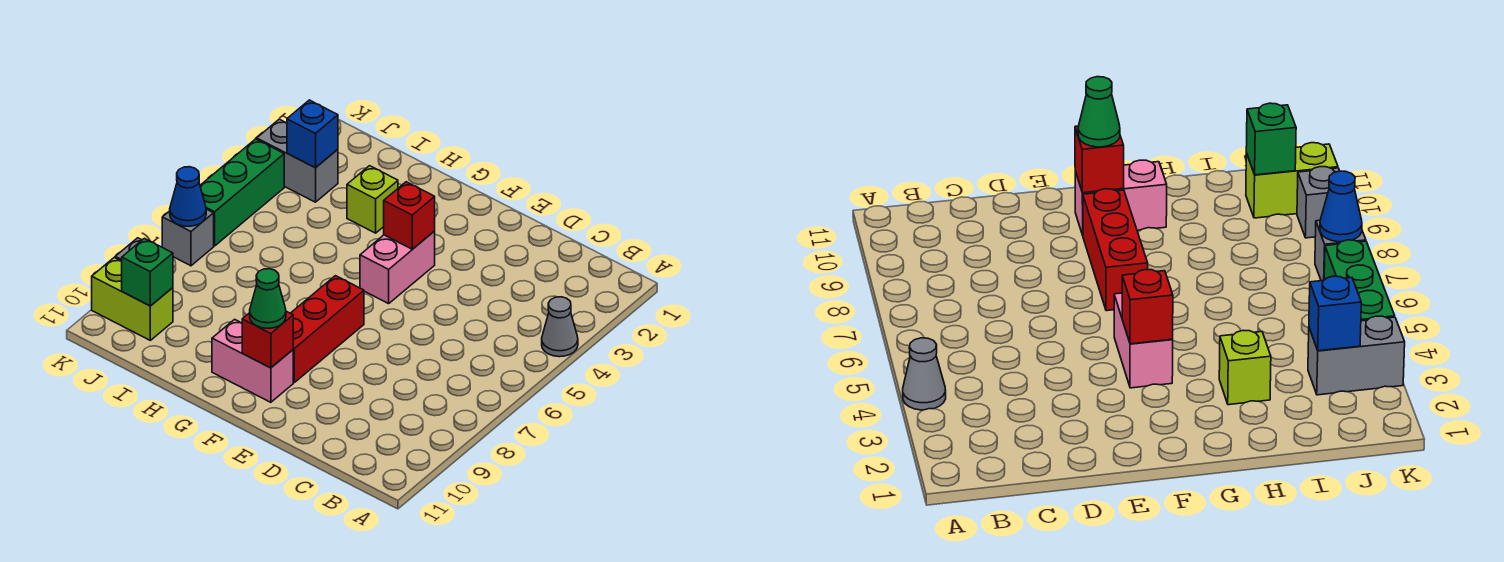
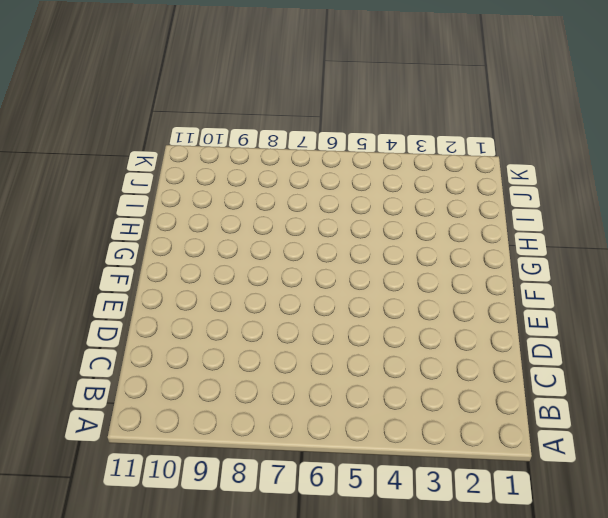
none -> grey cone A4 level 1
none -> pink brick F4:F5 level 1
none -> red brick F7:F9 level 1

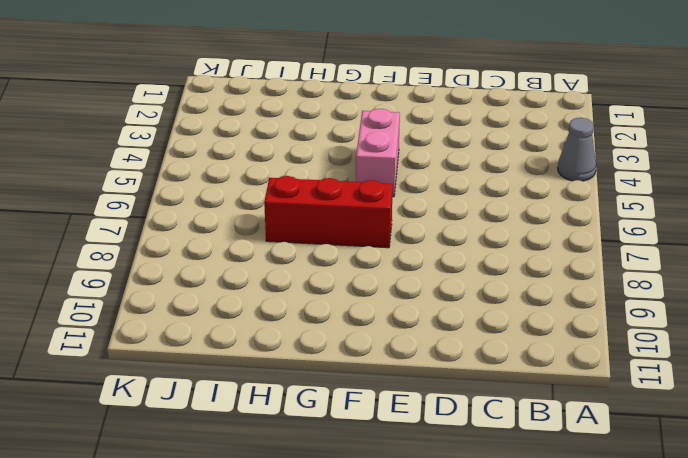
red brick F7:H7 level 1 -> red brick F7:F9 level 1
none -> pink brick F10:G10 level 1
none -> lime brick H3 level 1
none -> grey brick J3:K3 level 1

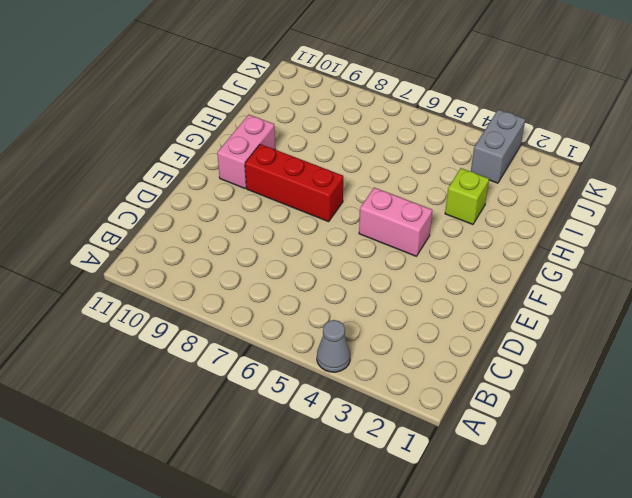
none -> lime brick J10:K10 level 1
none -> green brick K4:K6 level 1
none -> grey brick K7 level 1

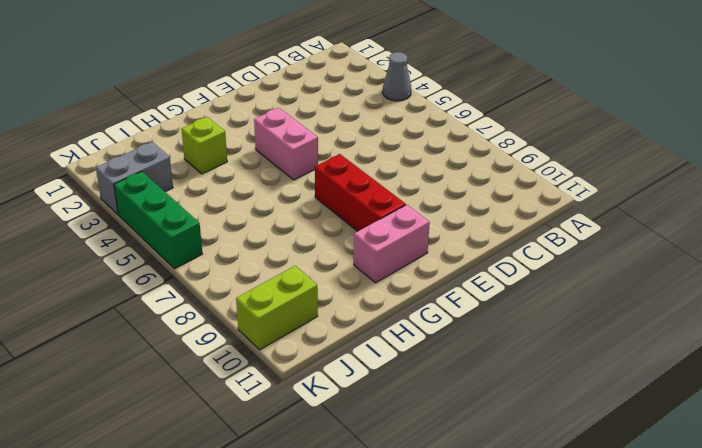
none -> grey brick K7 level 1
none -> grey brick K9 level 1
none -> red brick F4 level 2

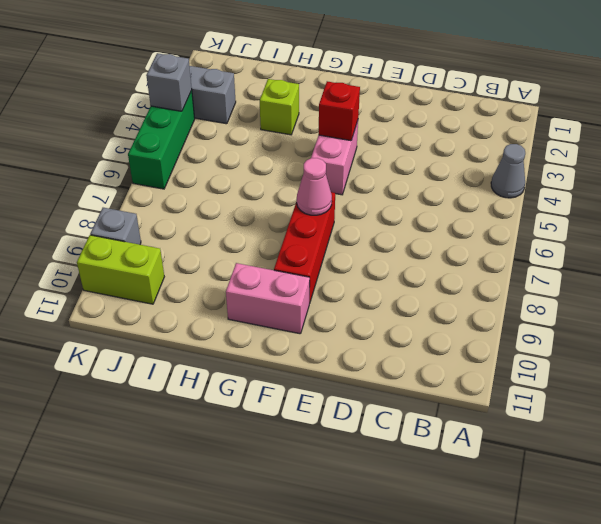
pink cone F7 level 2 -> none
grey brick K4 level 2 -> grey brick K7 level 1
none -> red brick F10 level 2
none -> blue brick J3 level 2
none -> green brick J10 level 2

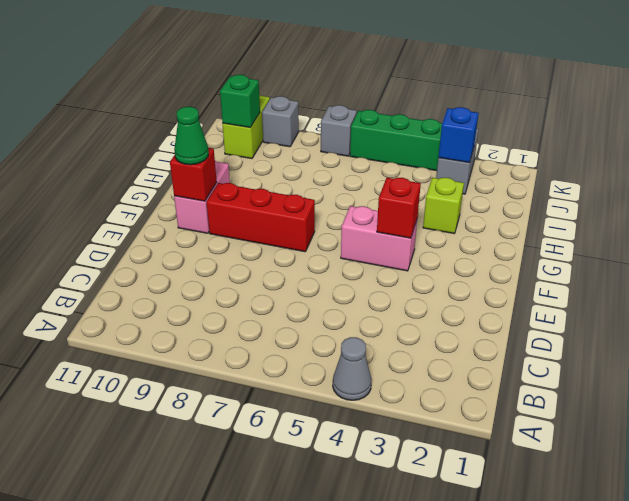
none -> blue cone K7 level 2

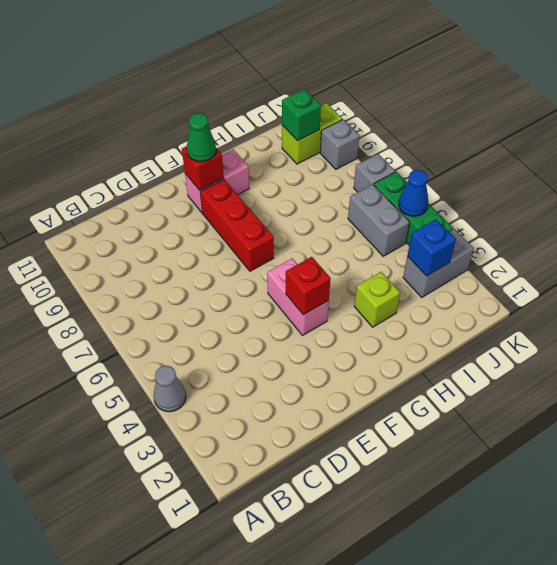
grey brick J5:J6 level 1 -> none
blue cone K5 level 2 -> blue cone K7 level 2

